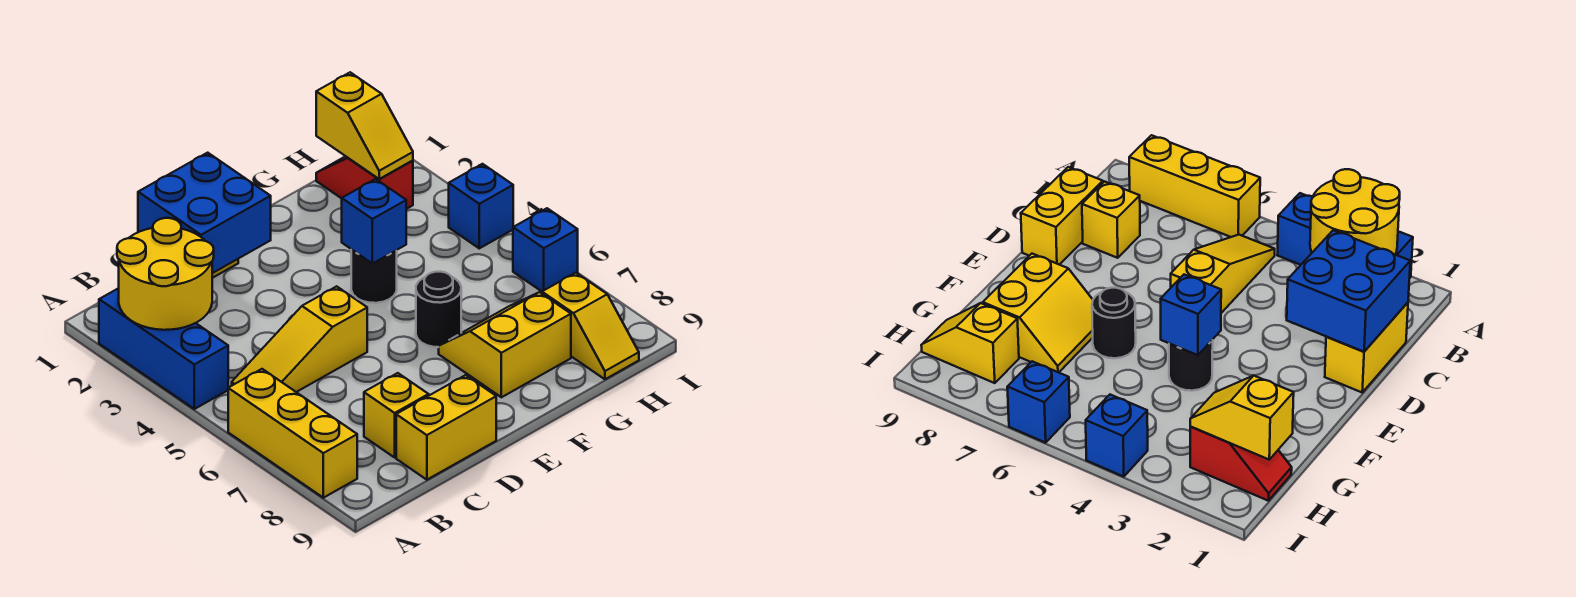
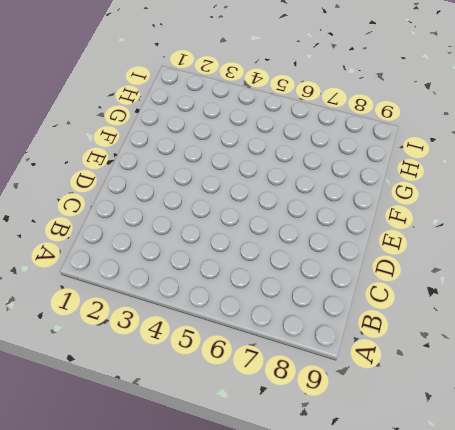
none -> blue brick A2:A4 level 1
none -> yellow brick A6:A8 level 1
none -> yellow slope B5:D5 level 1 top D

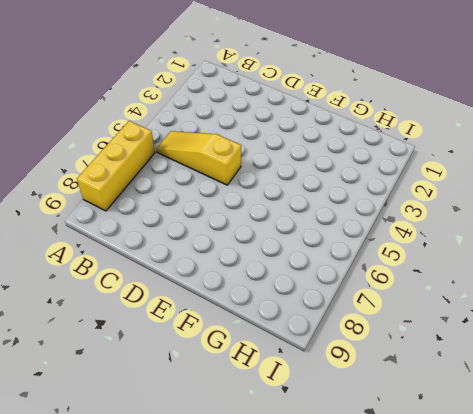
none -> blue brick A2:A4 level 1
none -> yellow brick C1:D1 level 1
none -> yellow brick C8 level 1

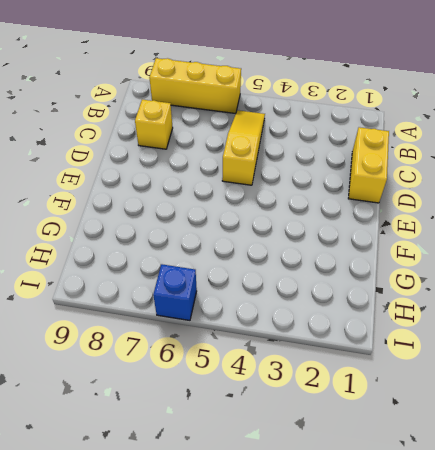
none -> blue brick A2:A4 level 1
none -> yellow brick C9:D9 level 1
none -> black round brick F4 level 1

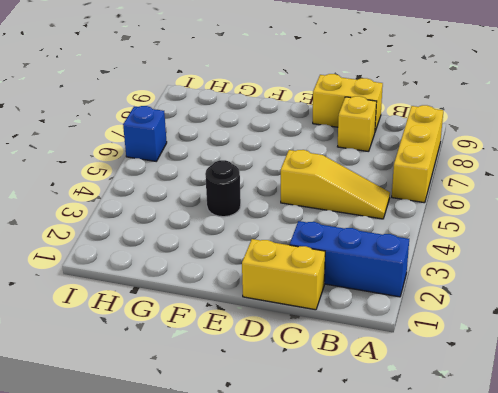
blue brick A2:C2 level 1 -> blue brick A2:A4 level 1
none -> black round brick F6 level 1
none -> yellow slope F7:G8 level 1 top 8
none -> red slope H1:H2 level 1 top 2

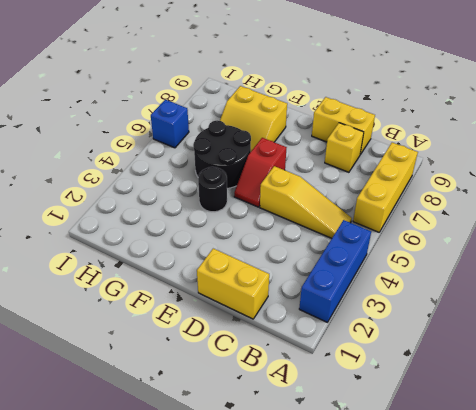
red slope E5:E6 level 1 top 6 -> red slope H1:H2 level 1 top 2
black round brick F5:G6 level 1 -> black round brick F6 level 1
none -> yellow slope H8:H9 level 1 top 8
none -> blue brick I4 level 1
none -> yellow round brick A2:B3 level 2

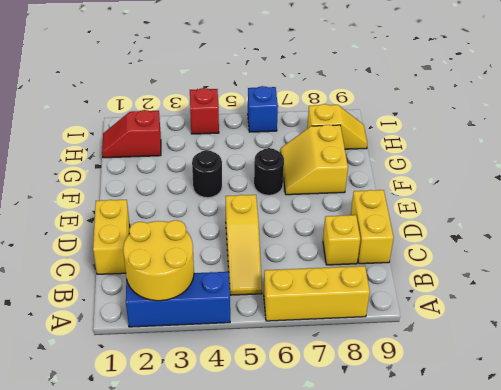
red brick I4 level 1 -> blue brick I4 level 1
none -> blue brick C1:D2 level 2
none -> blue brick F4 level 2
none -> yellow slope H1:H2 level 2 top 1

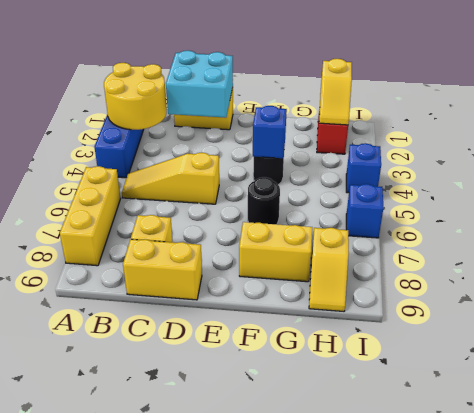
cyan brick C1:D2 level 2 -> blue brick C1:D2 level 2

